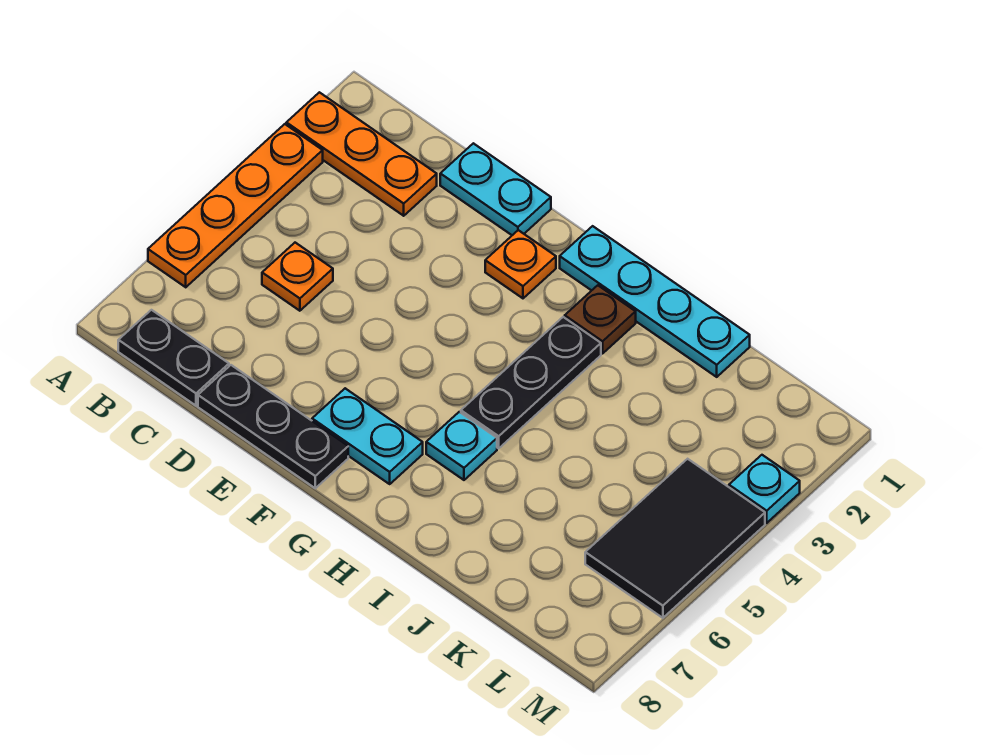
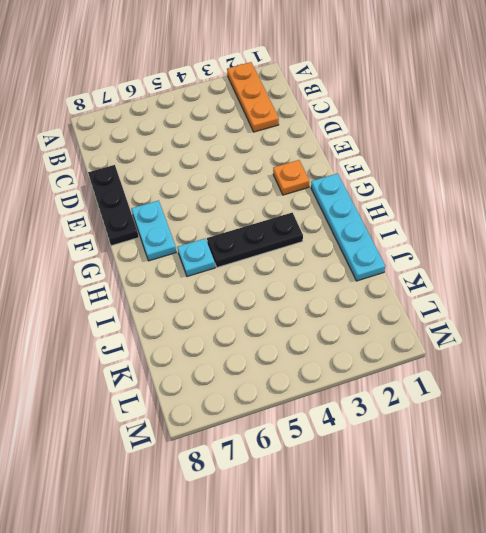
none -> orange plate A3:A6 level 1
none -> black plate B8:C8 level 1
none -> orange plate C5 level 1

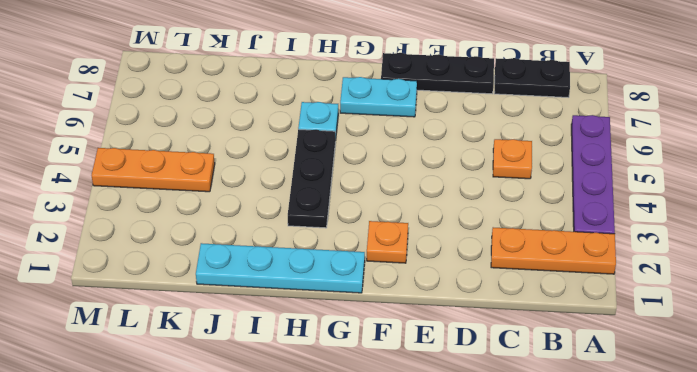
purple plate A3:A6 level 1 -> orange plate A3:A6 level 1
orange plate K4:M4 level 1 -> black tile L4:M6 level 1
none -> cyan plate D1:E1 level 1
none -> brown plate H2 level 1
none -> cyan plate M3 level 1

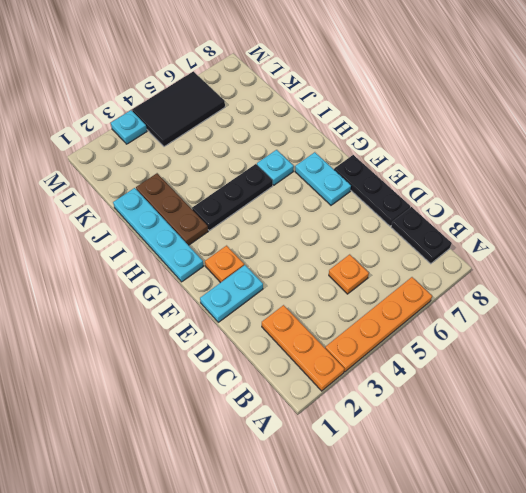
cyan plate E1:E2 level 1 -> cyan plate D1:E1 level 1
brown plate H2:J2 level 1 -> brown plate H2 level 1

